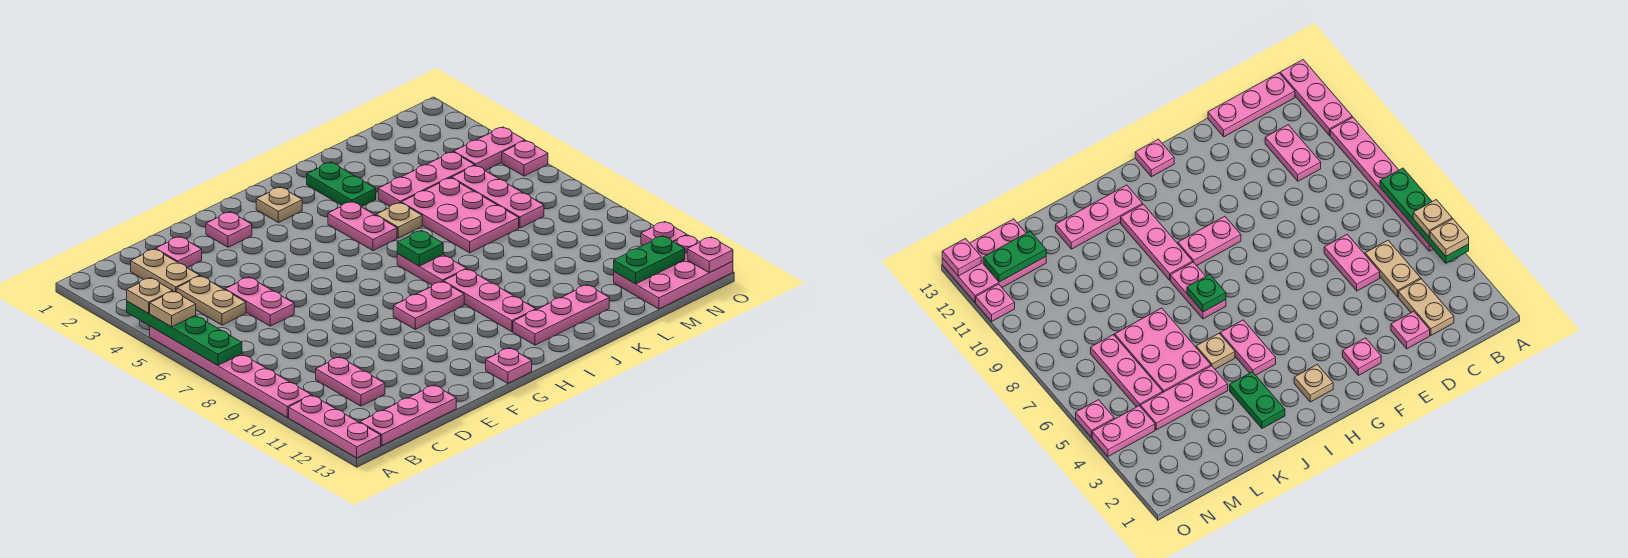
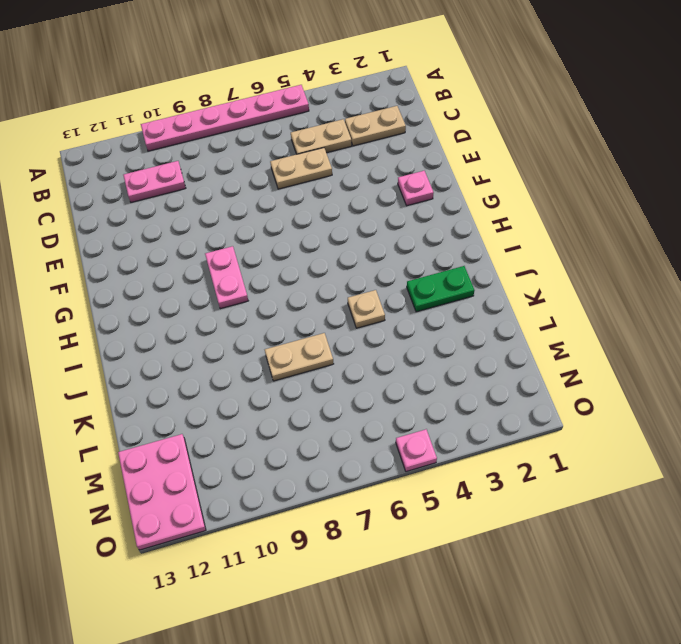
tan plate D5:D6 level 1 -> pink plate D5:D6 level 1
tan plate K7:K8 level 1 -> pink plate K5:L7 level 1
none -> pink plate A11:A13 level 1
none -> pink plate B13:D13 level 1
none -> pink plate D2 level 1
none -> pink plate G13 level 1

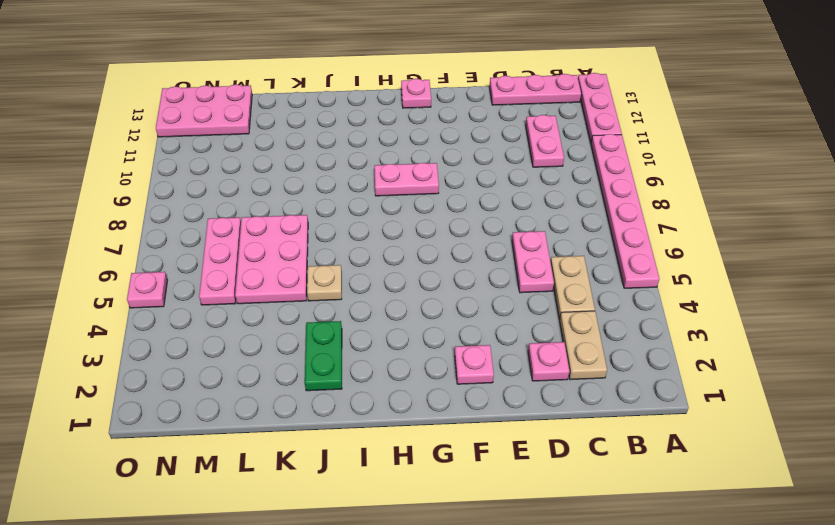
none -> tan plate H2 level 1
none -> pink plate I4:I5 level 1
none -> pink plate I7:I8 level 1
none -> pink plate I9:I11 level 1

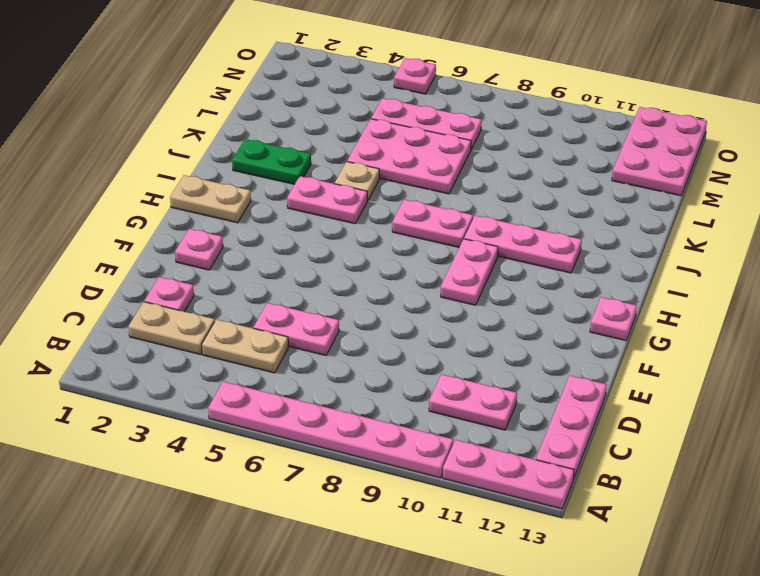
tan plate H1:H2 level 1 -> tan plate H2 level 1
none -> pink plate I12:K12 level 1
none -> pink plate K4:M4 level 1
none -> pink plate N4:O4 level 1
none -> pink plate O11 level 1

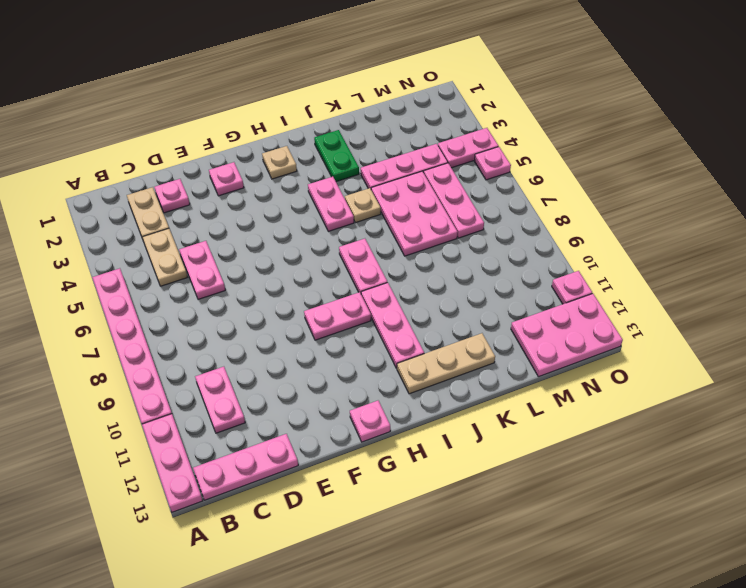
tan plate I12:K12 level 1 -> pink plate I12:K12 level 1
none -> green plate A4:A7 level 2
none -> green plate I7 level 2
none -> green plate M12:N12 level 2
none -> pink plate O13 level 2

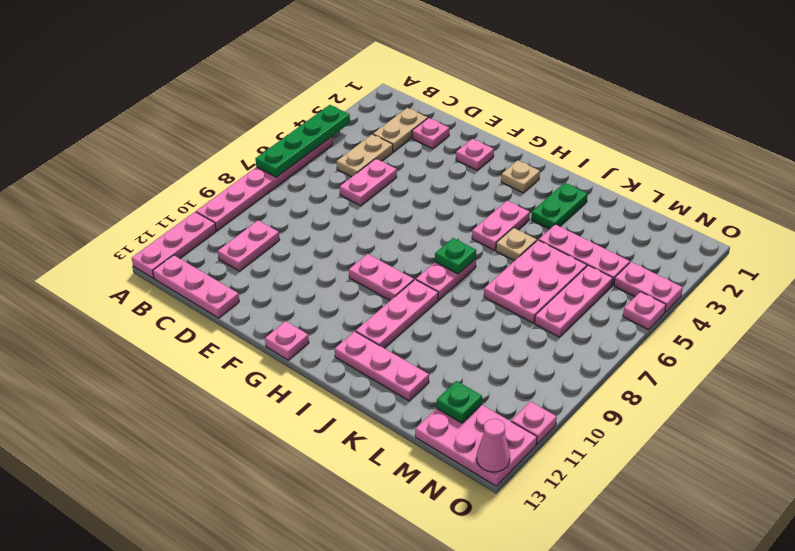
green plate M12 level 2 -> green plate M12:N12 level 2
pink cone O13 level 2 -> pink plate O13 level 2
none -> tan plate A4 level 3
none -> tan plate A5 level 3

